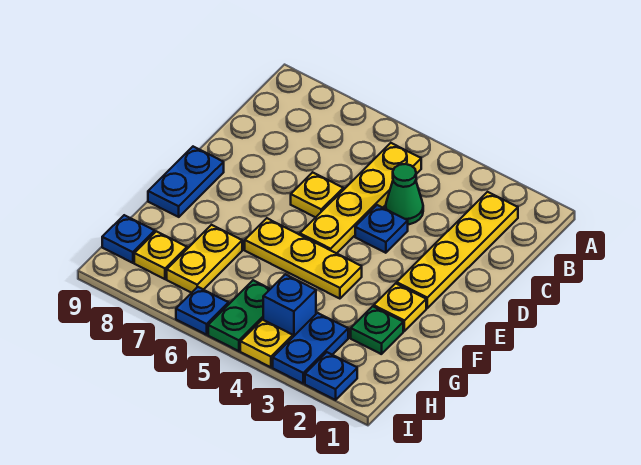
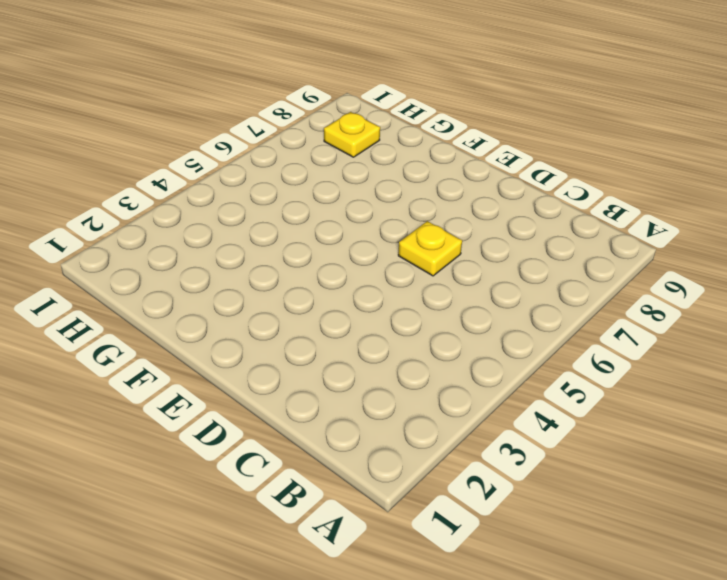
none -> yellow plate B2:E2 level 1
none -> yellow plate B5:E5 level 1
none -> green cone C4 level 1

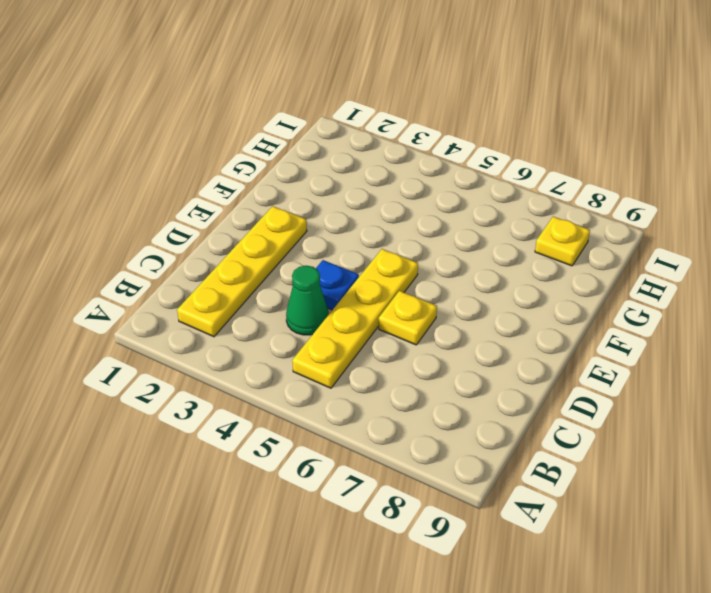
none -> blue plate E9:F9 level 1
none -> yellow plate F2 level 1
none -> yellow plate F4:F6 level 1

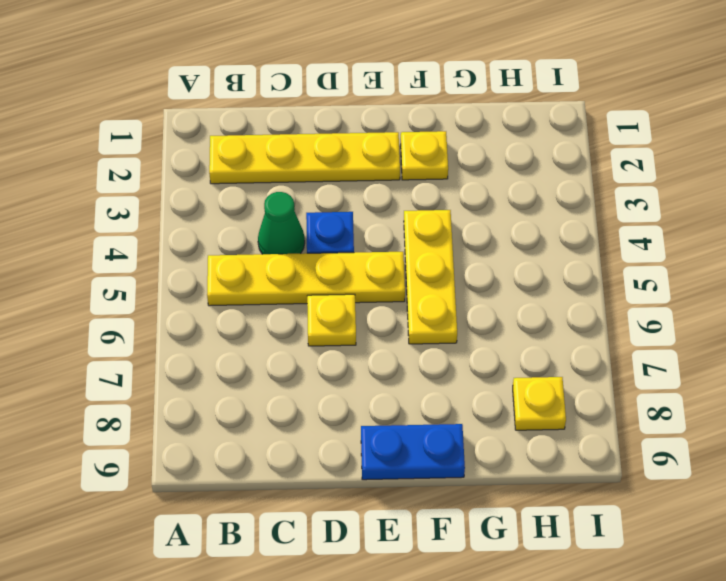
none -> green plate G2 level 1
none -> yellow plate G7:H7 level 1
none -> blue plate H3:I3 level 1

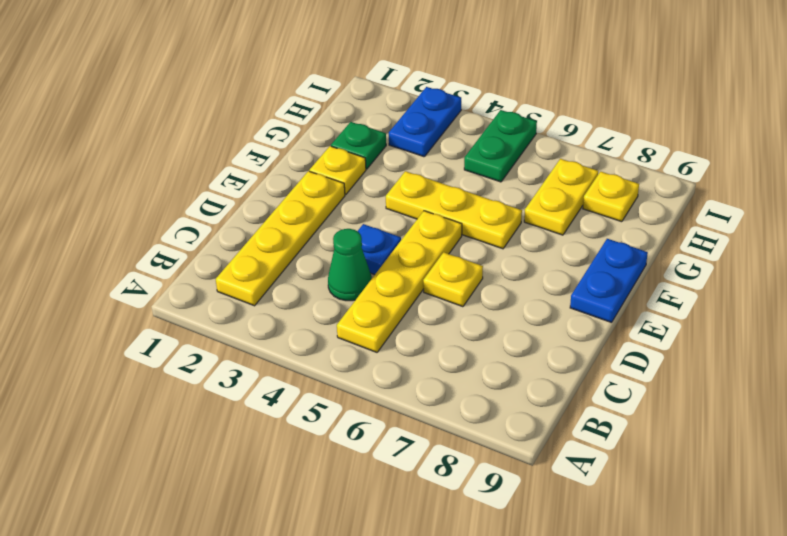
none -> blue brick H4 level 1
none -> blue plate H9 level 1
none -> blue plate I2 level 1

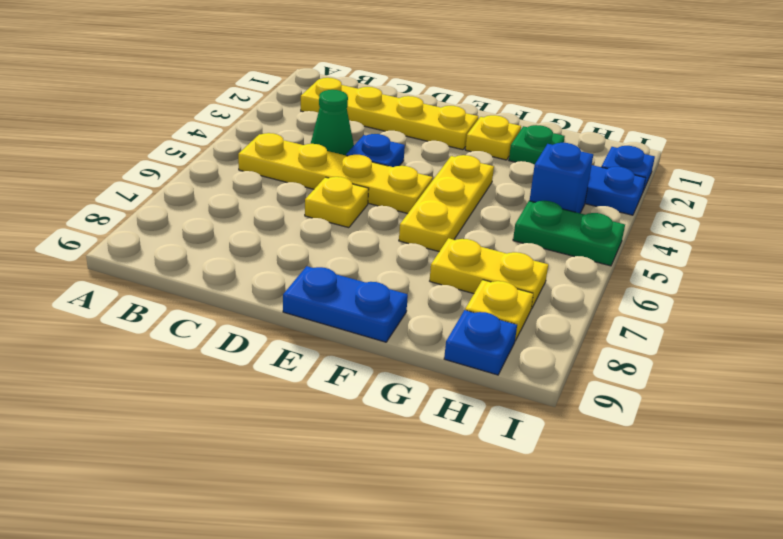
none -> yellow plate I4 level 1
none -> blue plate I6 level 1

